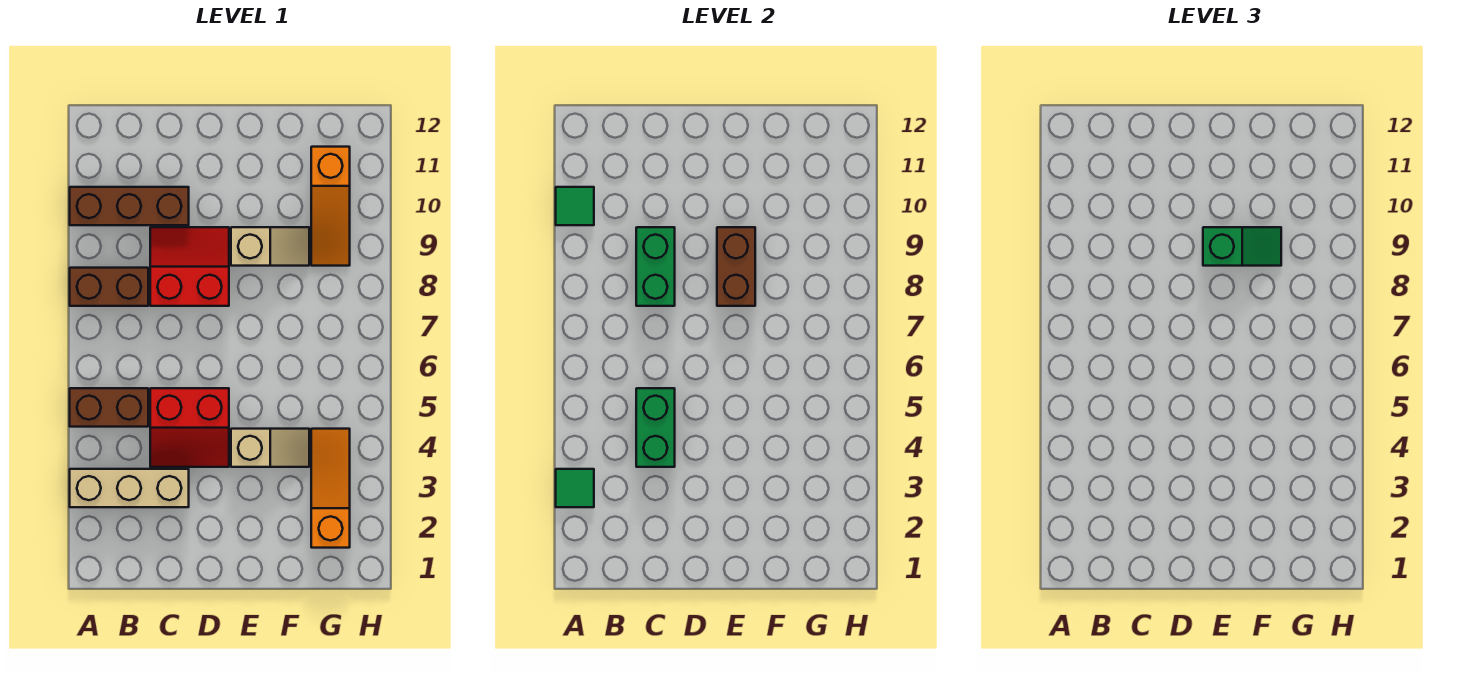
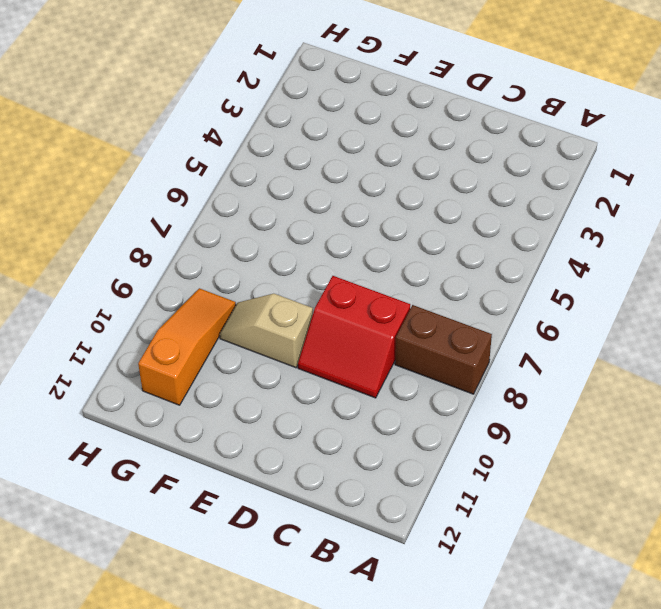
none -> tan brick A3:C3 level 1
none -> brown brick A5:B5 level 1
none -> brown brick A10:C10 level 1

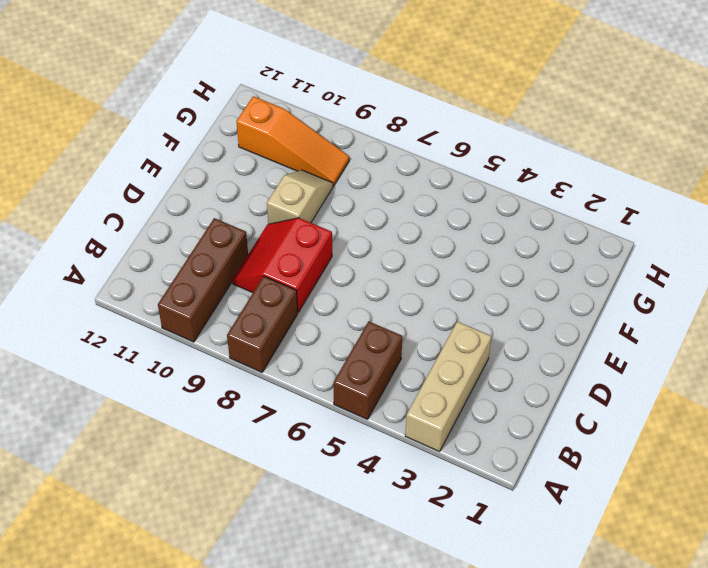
none -> red slope C4:D5 level 1 top 5
none -> tan slope E4:F4 level 1 top E
none -> orange slope G2:G4 level 1 top 2

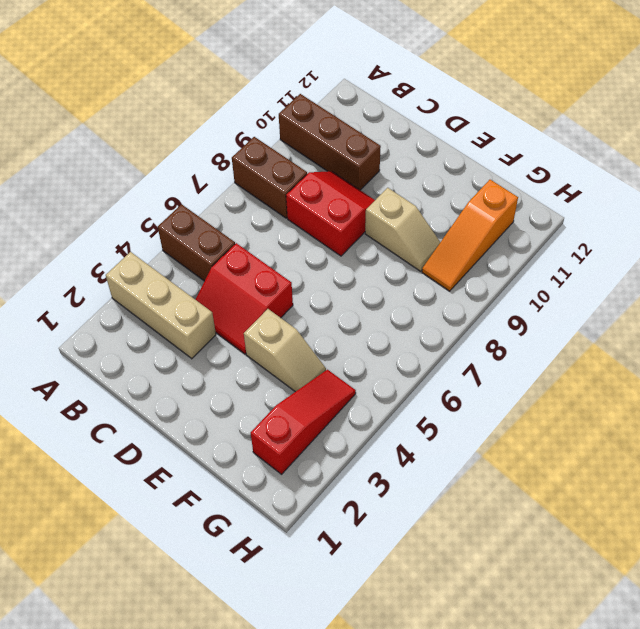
red slope G2:G4 level 1 top 2 -> orange slope G2:G4 level 1 top 2
none -> green tile A3 level 2
none -> green tile A10 level 2
none -> green brick C4:C5 level 2

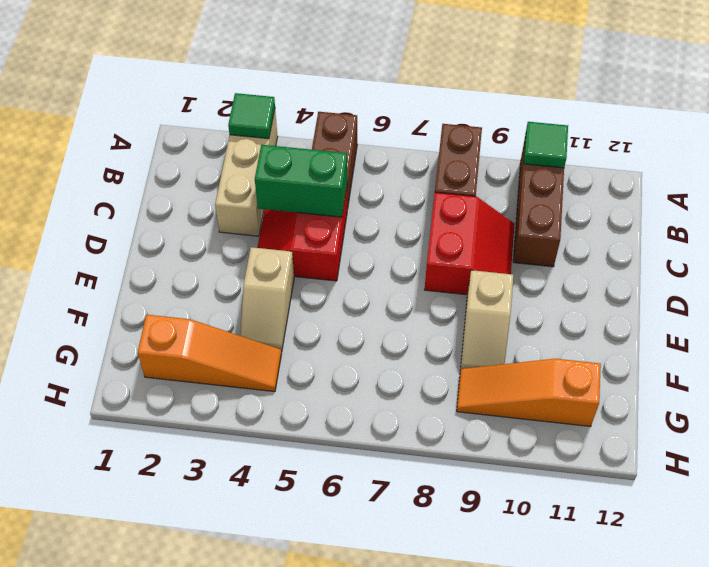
none -> green brick C8:C9 level 2
none -> brown brick E8:E9 level 2
none -> green slope E9:F9 level 3 top E

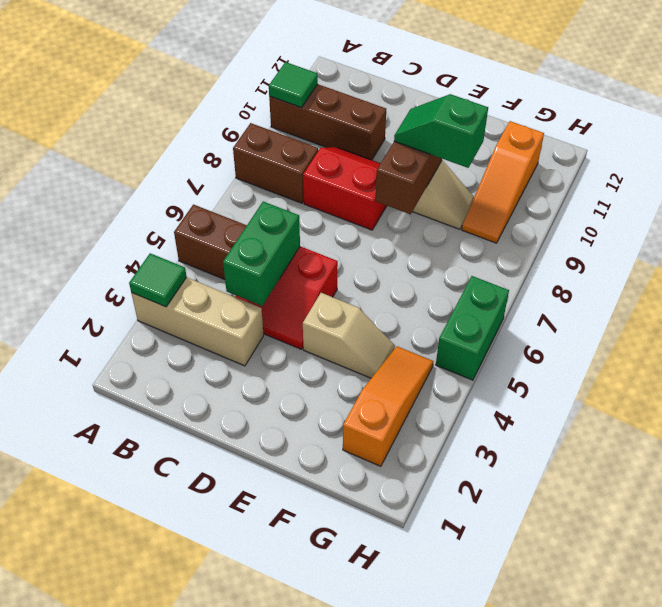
green slope E9:F9 level 3 top F -> green slope E9:F9 level 3 top E
green brick H5:H6 level 1 -> green brick C8:C9 level 2

